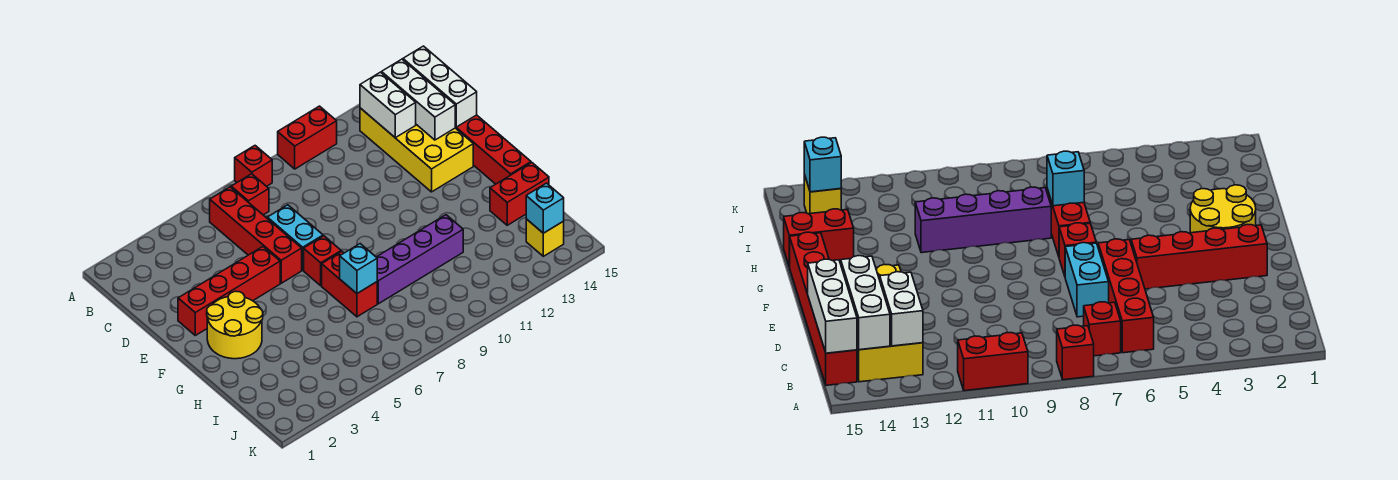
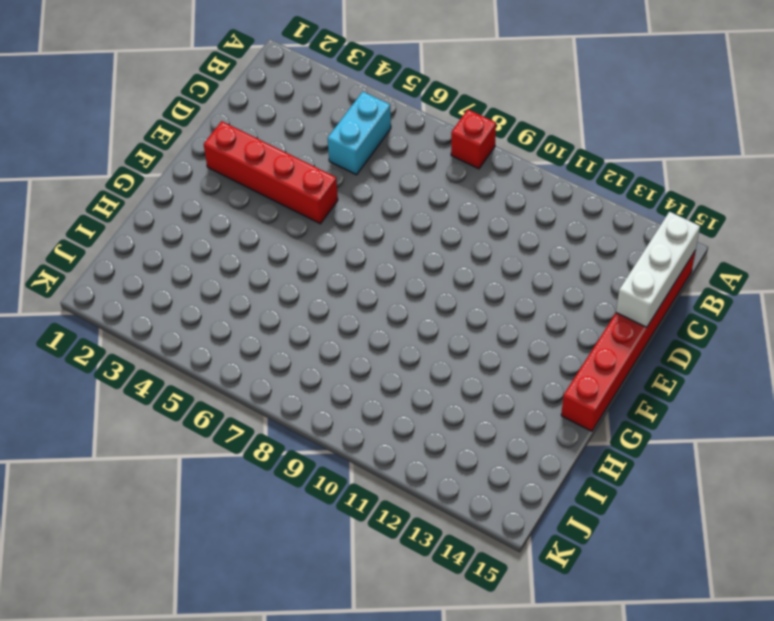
cyan brick B5:C5 level 1 -> cyan brick D7:E7 level 1
none -> red brick A10:A11 level 1
none -> red brick B6:E6 level 1
none -> red brick B7 level 1

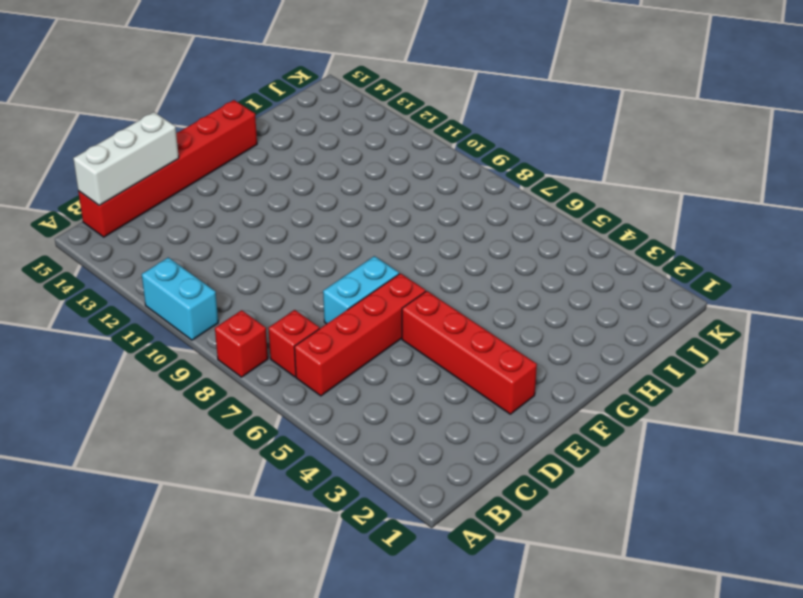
cyan brick A10:A11 level 1 -> red brick A10:A11 level 1
none -> yellow brick B13:E14 level 1
none -> yellow round brick F2:G3 level 1
none -> red brick F7 level 1

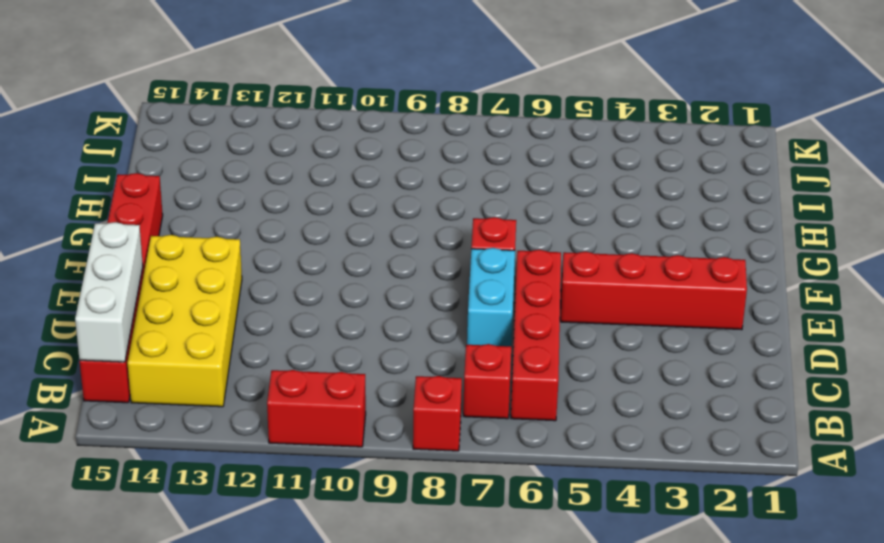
none -> yellow round brick F2:G3 level 1
none -> red brick G7:H7 level 1
none -> purple brick H8:H11 level 1

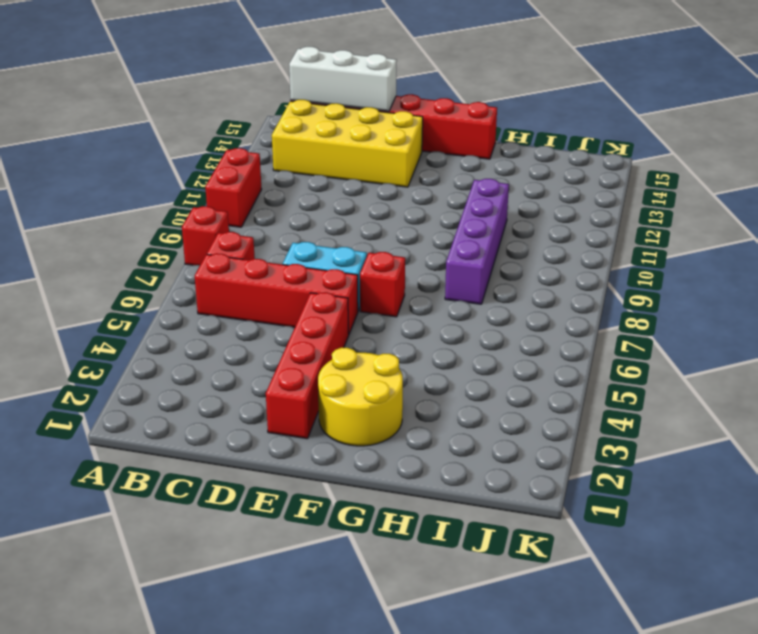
none -> red brick G7:H7 level 1
none -> red brick H14:H15 level 1
none -> yellow brick J14 level 1

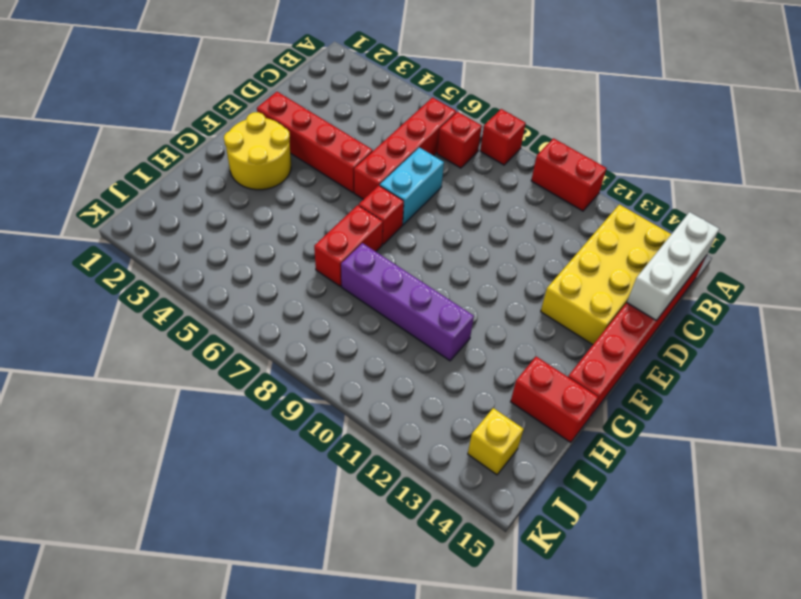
none -> white brick B13:C13 level 2
none -> white brick B14:D14 level 2
none -> cyan brick H7 level 2

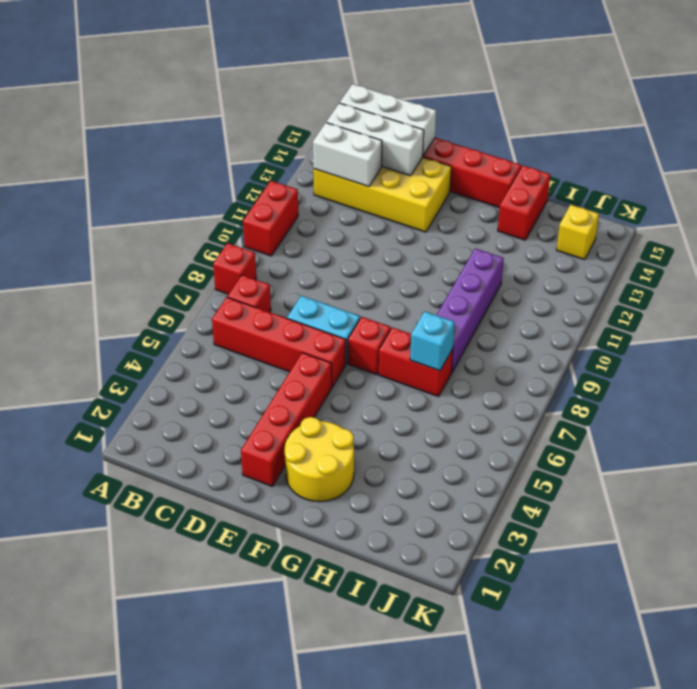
none -> cyan brick J14 level 2

